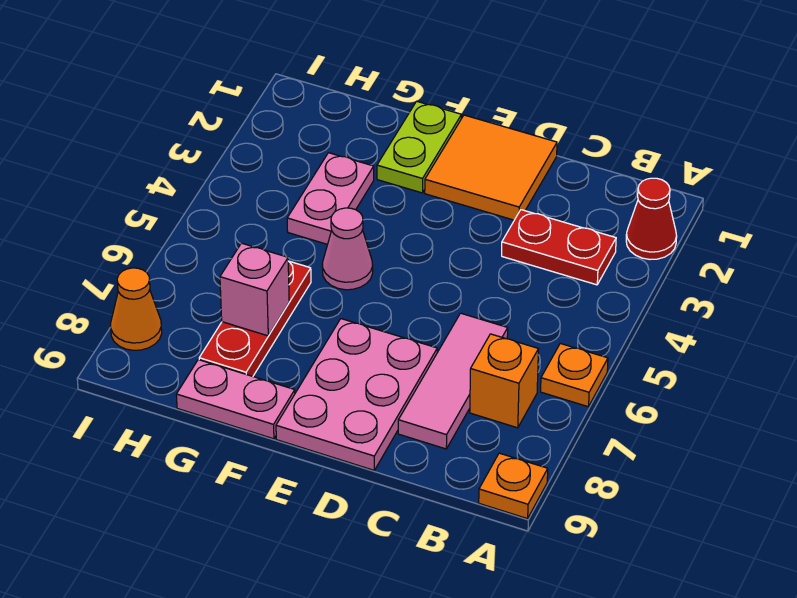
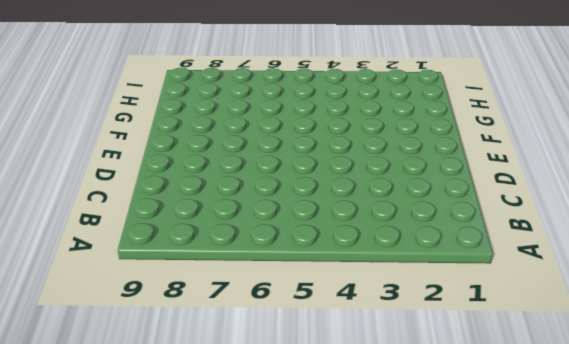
none -> red cone A2 level 1
none -> orange plate A6 level 1
none -> orange plate A9 level 1

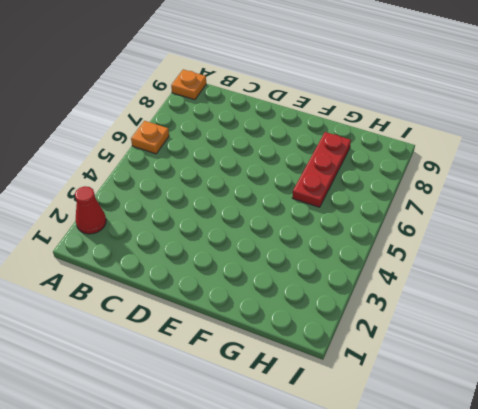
none -> red plate B3:C3 level 1
none -> orange brick B7 level 1
none -> pink tile C6:C8 level 1

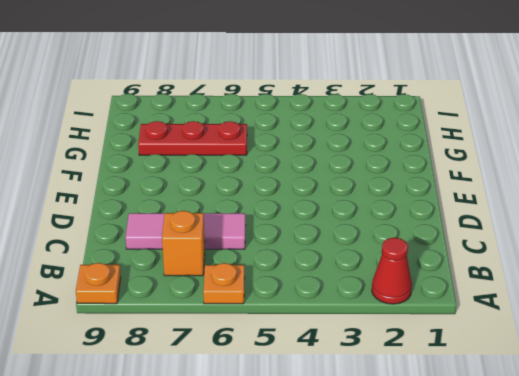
none -> red plate B3:C3 level 1
none -> orange tile D1:E2 level 1
none -> pink plate D7:E9 level 1

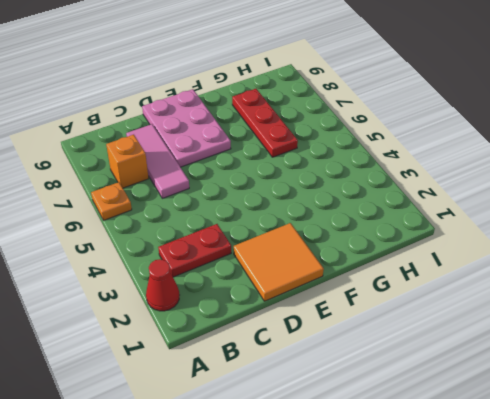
none -> orange plate A9 level 1
none -> lime plate F1:F2 level 1
none -> pink cone F5 level 1

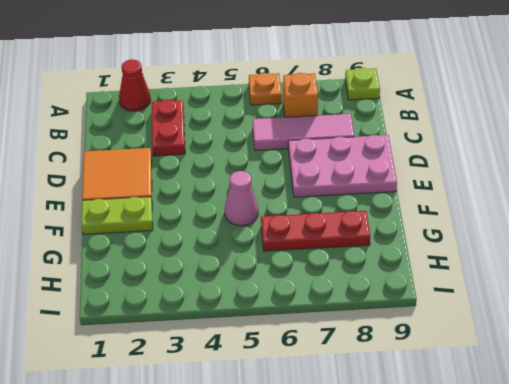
lime plate A9 level 1 -> orange plate A9 level 1
none -> pink plate F9:G9 level 1
none -> pink plate G3:G4 level 1
none -> orange cone I8 level 1

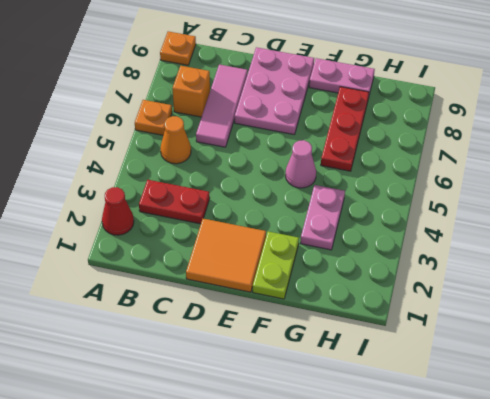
orange cone B5 level 1 -> orange cone I8 level 1
none -> pink brick G7 level 2

